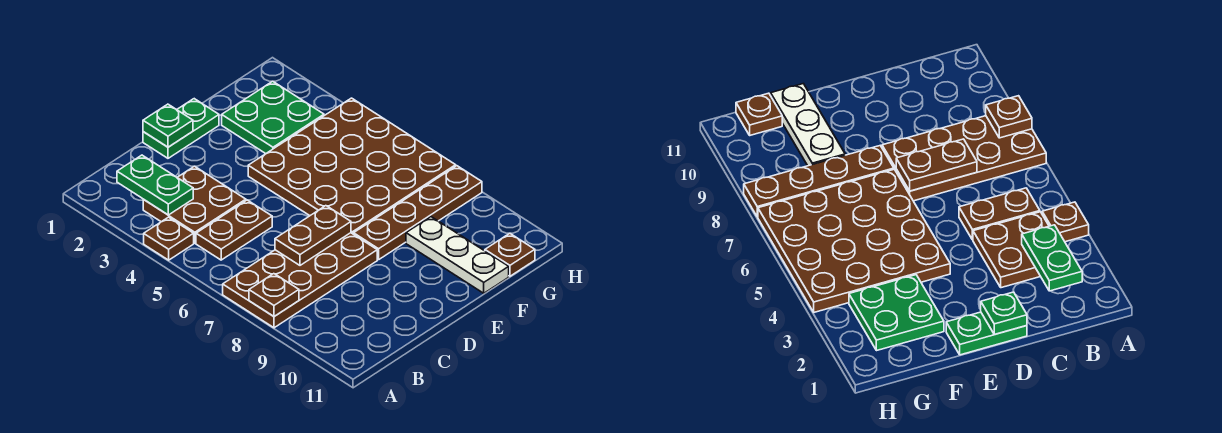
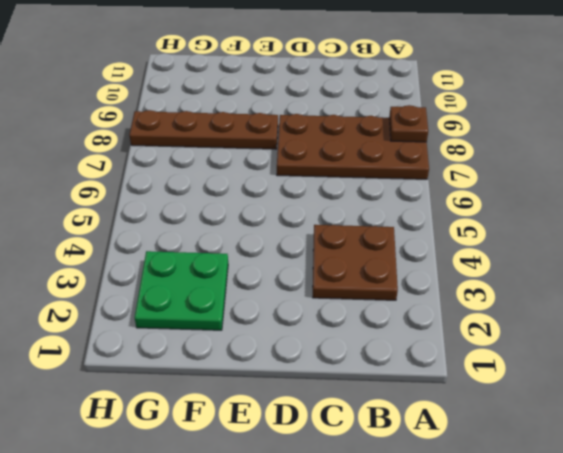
none -> brown plate A4 level 1
none -> brown plate B5:C5 level 1
none -> green plate D1:E1 level 1

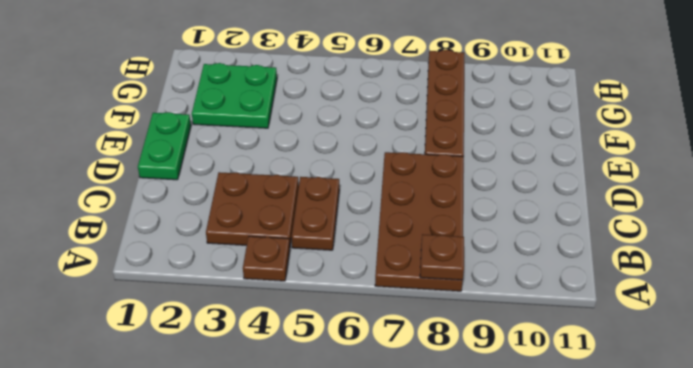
none -> brown plate E4:H7 level 1
none -> white plate F9:F11 level 1
none -> brown plate G11 level 1

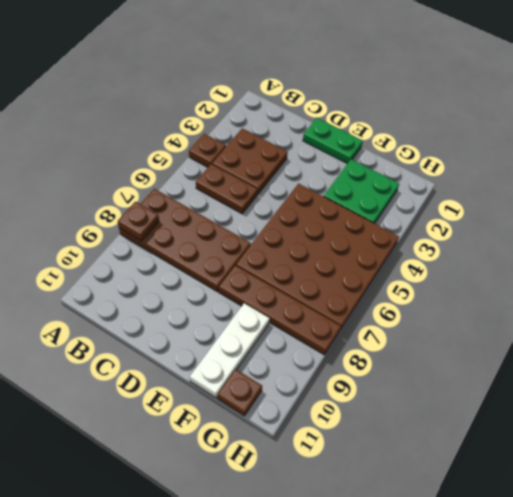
none -> green plate B2:B3 level 2
none -> brown plate C7:D7 level 2
none -> green plate D1 level 2

